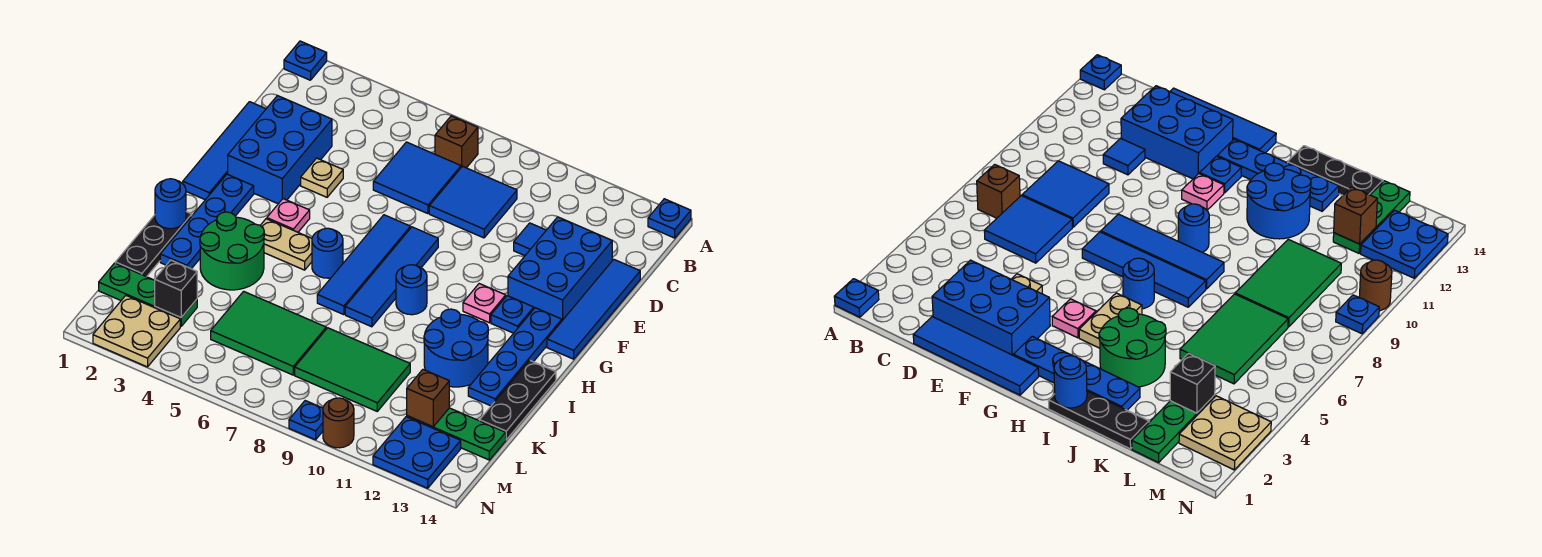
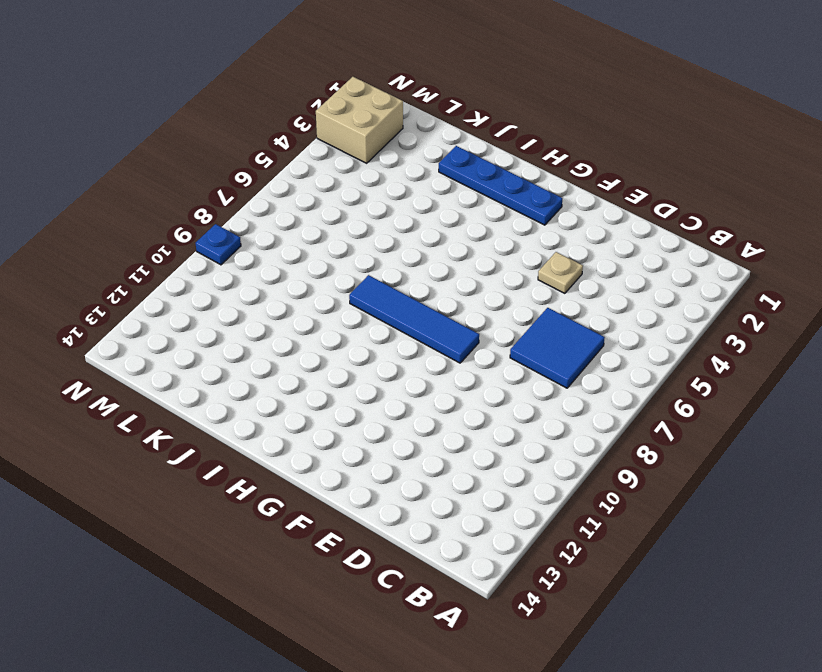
tan brick M2:N3 level 1 -> tan plate M2:N3 level 1
none -> blue plate A1 level 1
none -> blue plate A14 level 1
none -> brown brick B7 level 1
none -> blue tile C8:D9 level 1

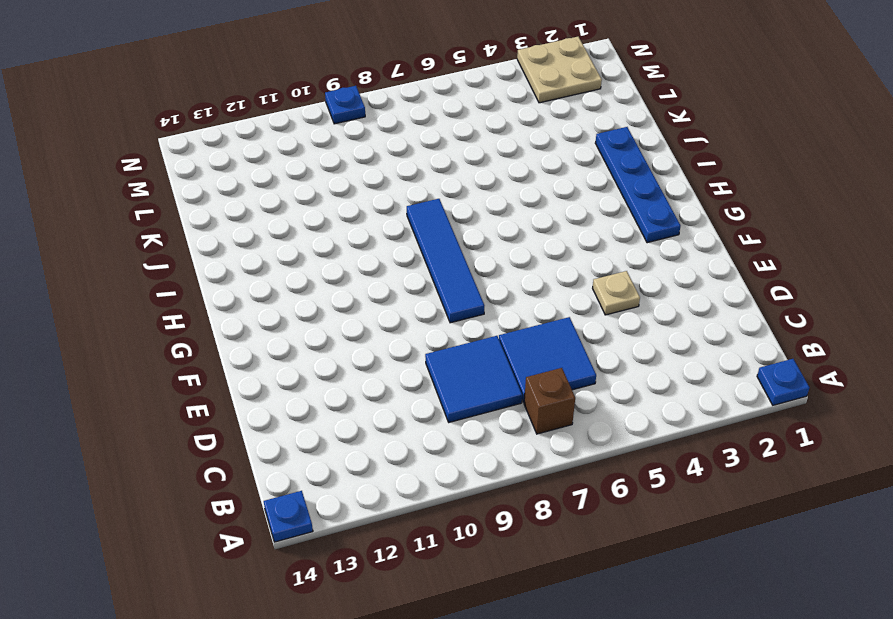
none -> blue tile D1:G1 level 1
none -> blue brick D2:F3 level 1
none -> blue tile D11 level 1
none -> blue brick D12:F13 level 1

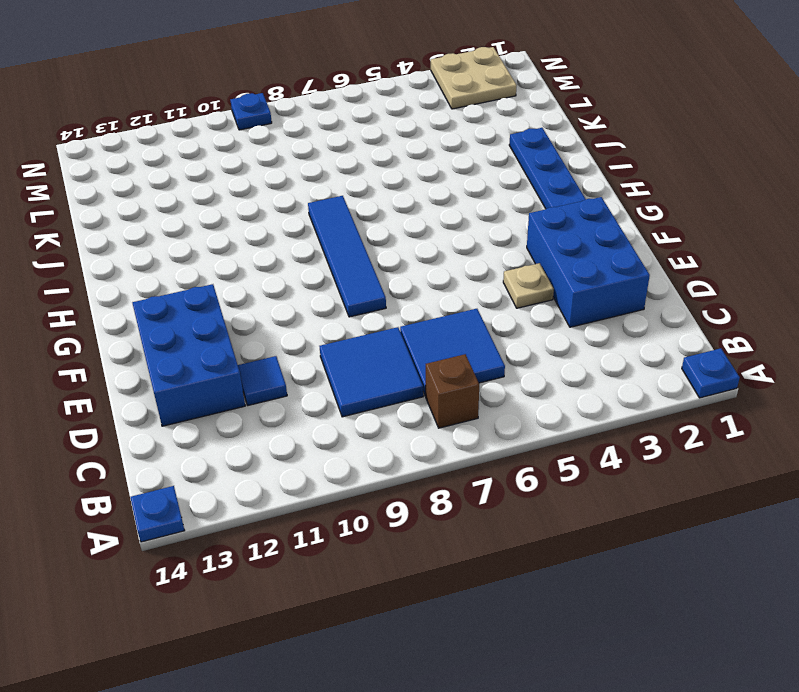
none -> blue tile D1:G1 level 1
none -> blue tile D14:G14 level 1
none -> blue tile F7:I7 level 1
none -> pink plate G4 level 1

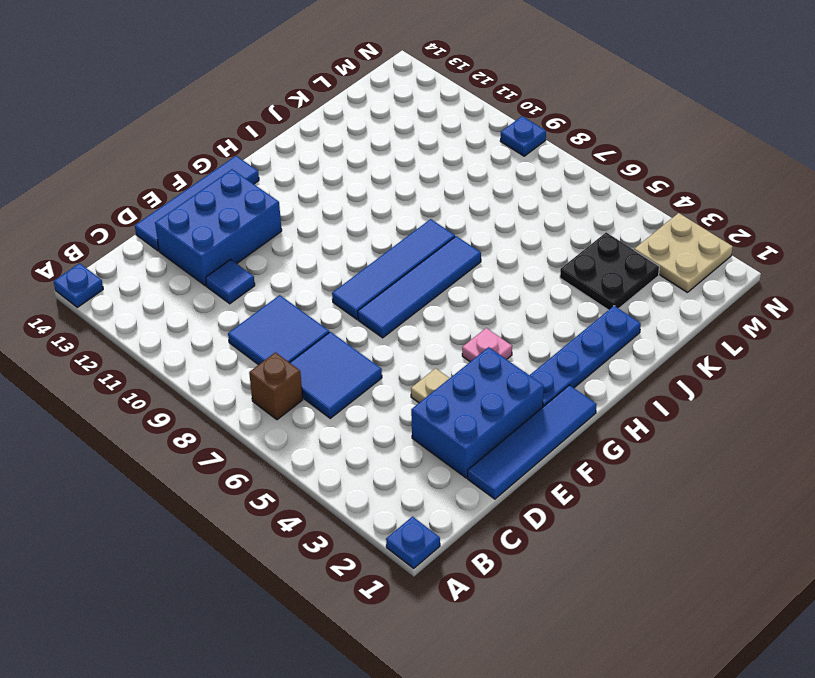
black plate K3:L4 level 1 -> green plate L1:L3 level 1
none -> pink plate G11 level 1
none -> blue plate G12 level 1
none -> blue plate G13:J13 level 1
none -> tan plate H4:H5 level 1

